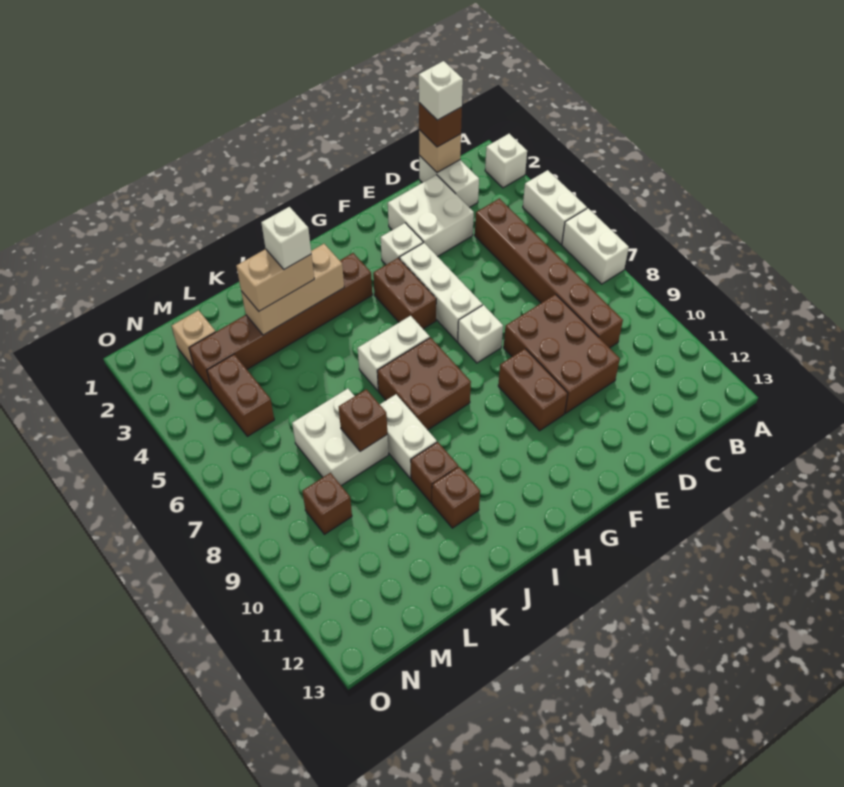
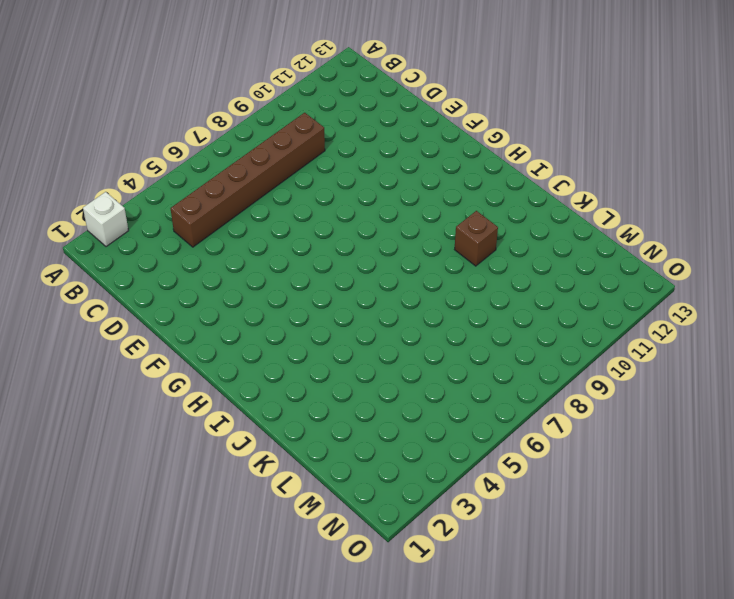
none -> white brick A4:A5 level 1
none -> white brick A6:A7 level 1
none -> white brick C1:C2 level 1

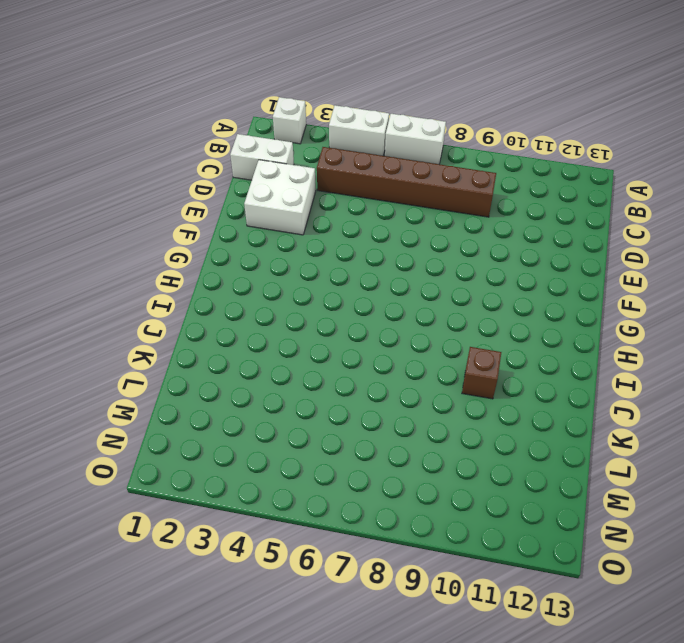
none -> brown brick D8:E10 level 1
none -> white brick F3 level 1
none -> white brick F4:F6 level 1

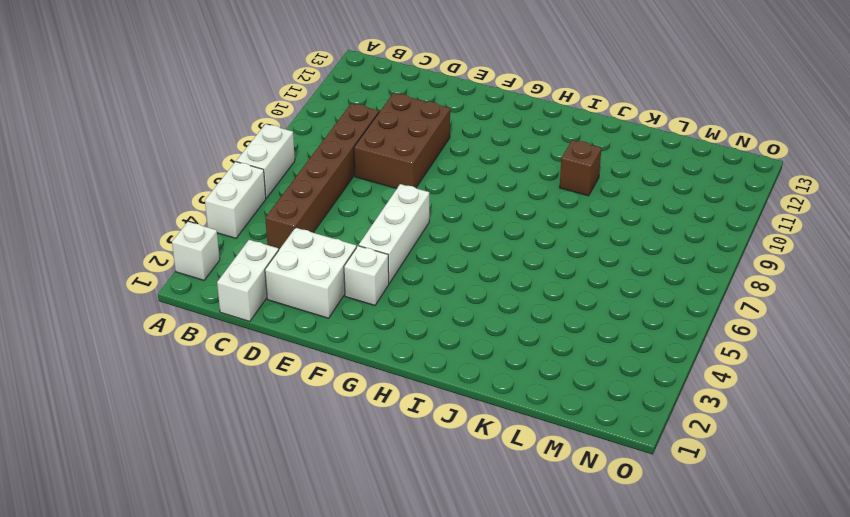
none -> white brick F7 level 1
none -> brown brick F9:F10 level 1
none -> brown brick G4:G5 level 1

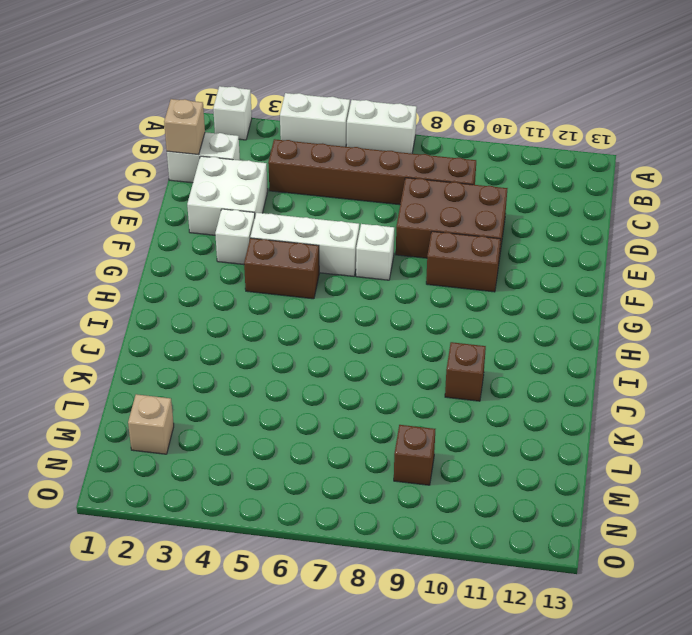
none -> brown brick H3:M3 level 1
none -> white brick H6:I6 level 1
none -> brown brick H7:I8 level 1

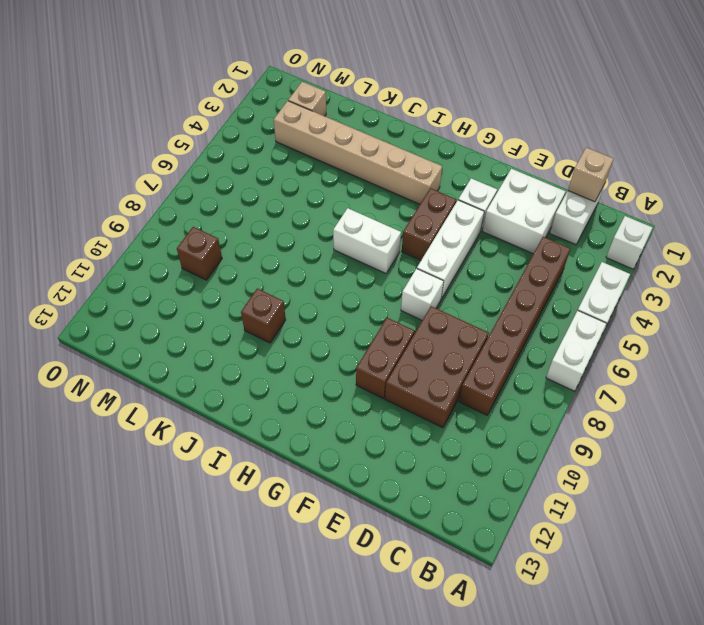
tan brick H3:M3 level 1 -> brown brick H3:M3 level 1
none -> brown brick H7:I8 level 1
none -> white brick J8:J9 level 1
none -> brown brick J11 level 1

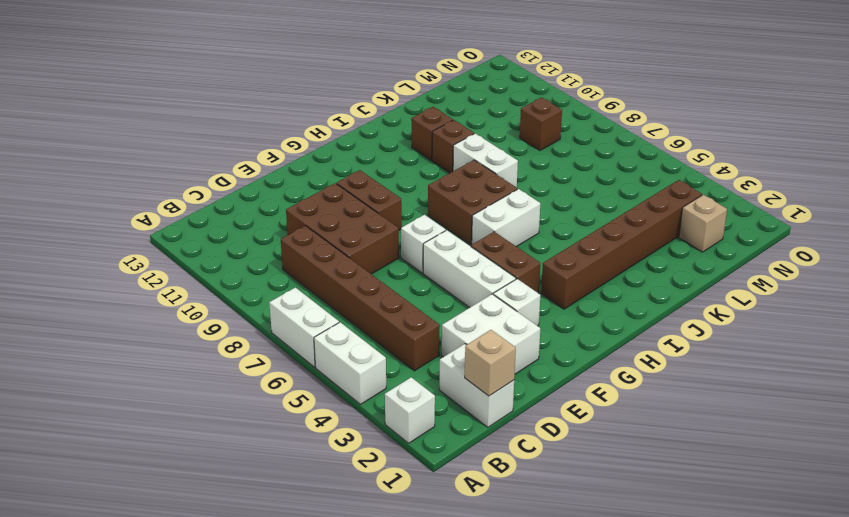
none -> white brick K7:L8 level 1
none -> brown brick M4:M5 level 1
none -> tan brick I3:K3 level 2

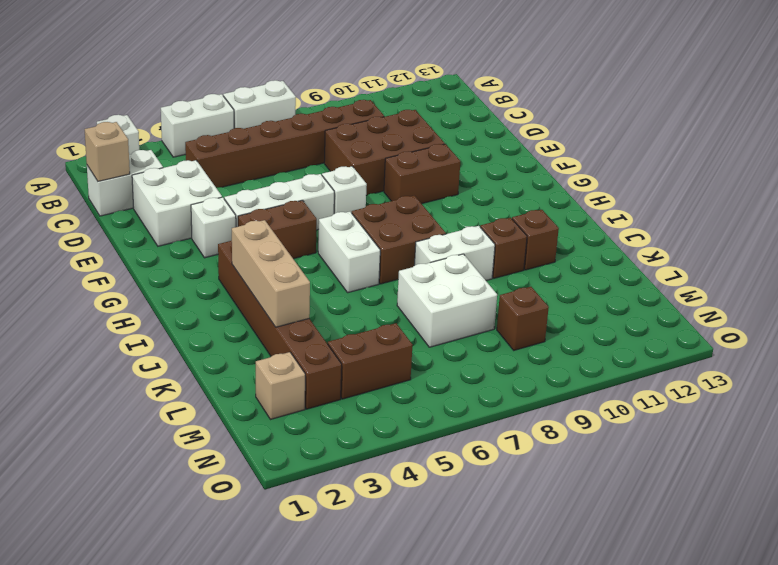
none -> brown brick K8 level 2
none -> brown brick C1 level 3
none -> tan brick J3:K3 level 3

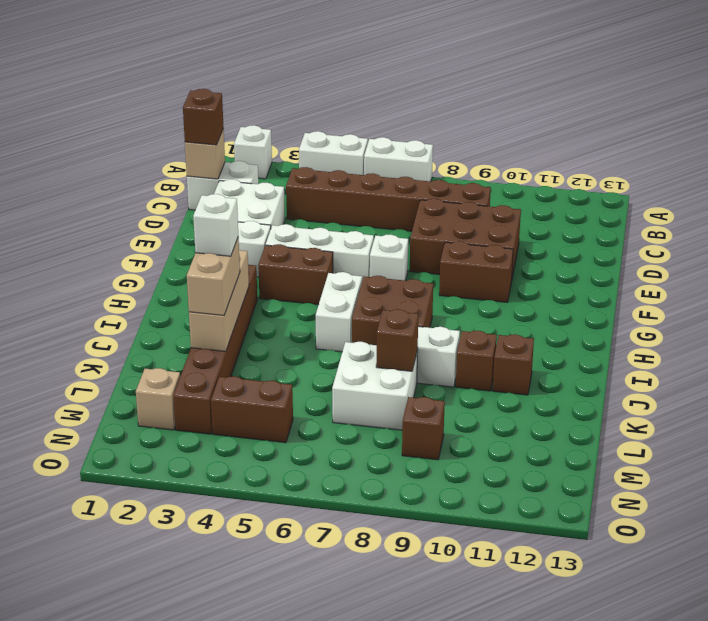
none -> white brick C1 level 4

